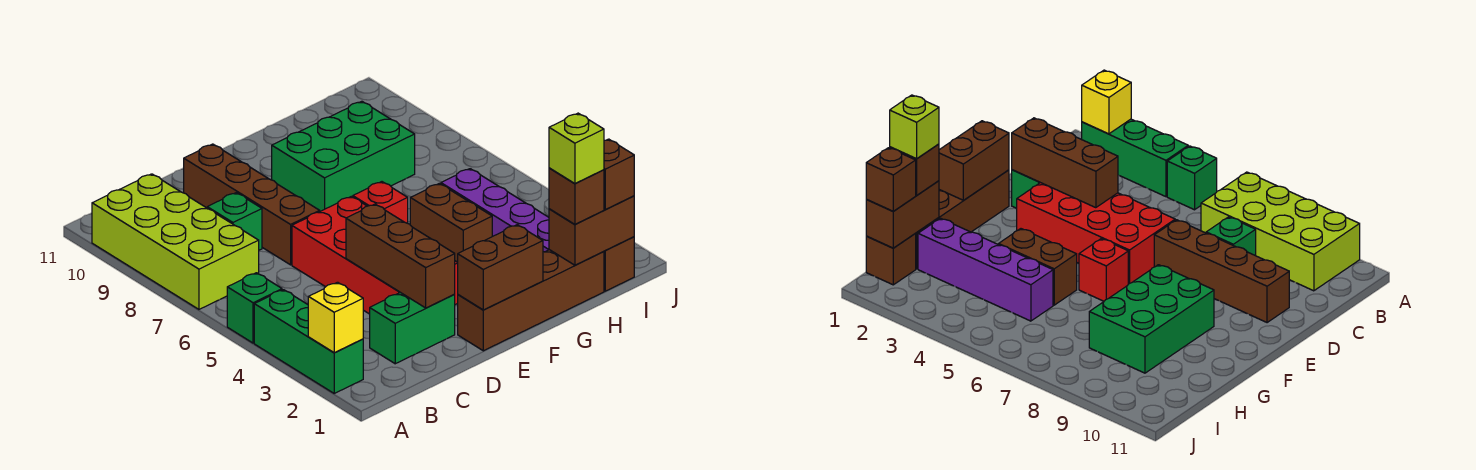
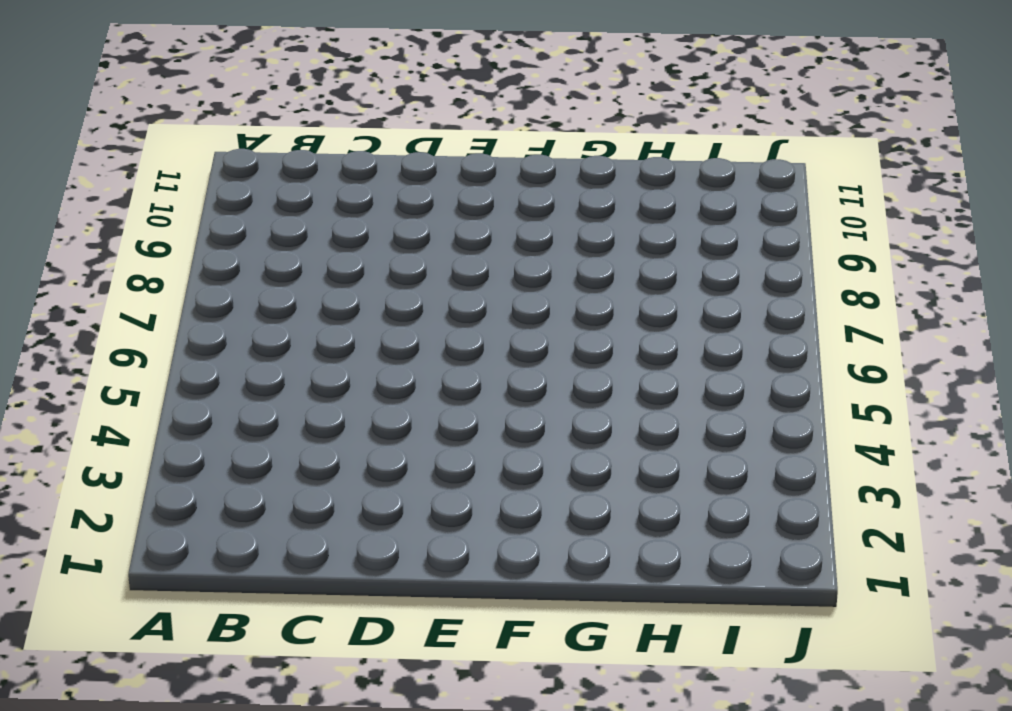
none -> green brick A2:A4 level 1
none -> green brick A5 level 1
none -> lime brick A7:B10 level 1

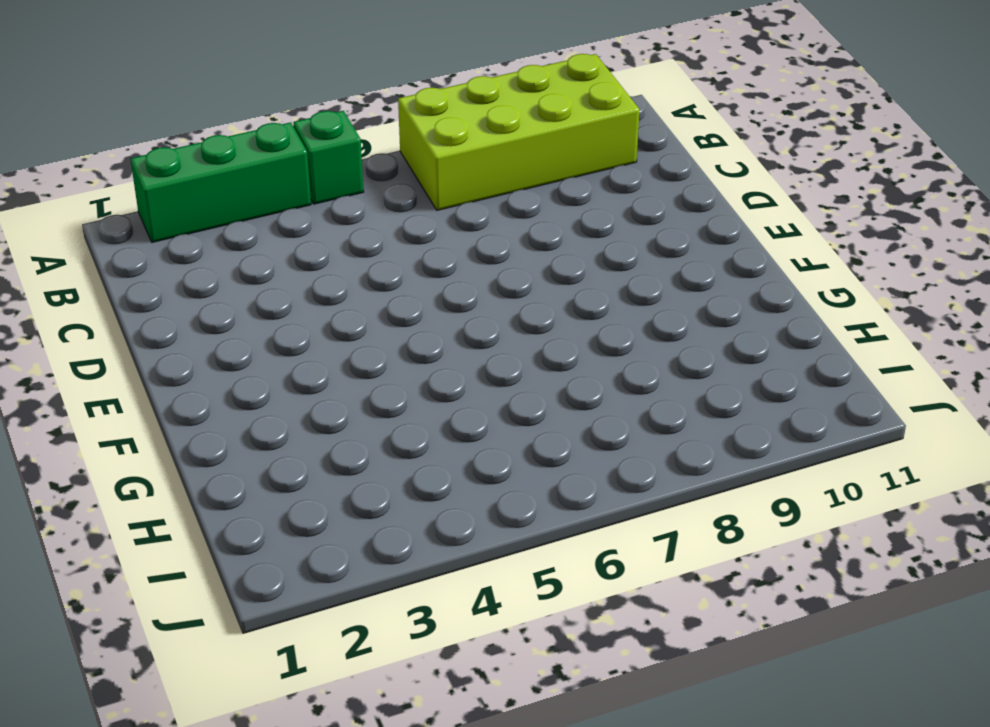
none -> green brick C2:D2 level 1
none -> green brick C8 level 1
none -> red brick D3:E6 level 1

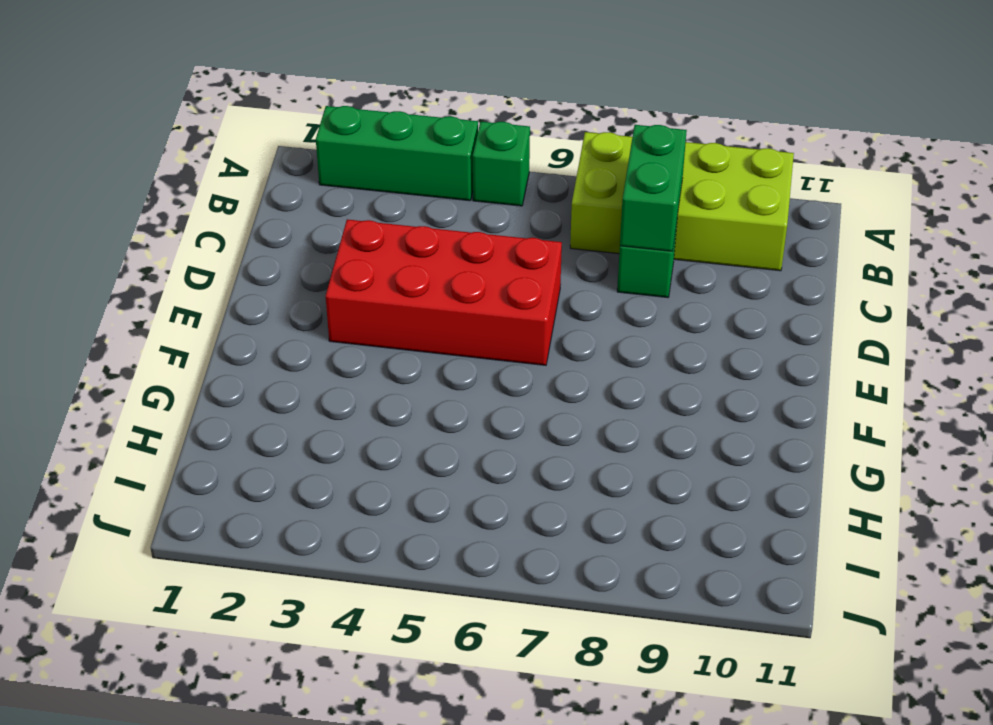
green brick B8:C8 level 2 -> green brick C2:D2 level 1
none -> brown brick D7:D10 level 1
none -> brown brick E1:H1 level 1
none -> red brick F6 level 1

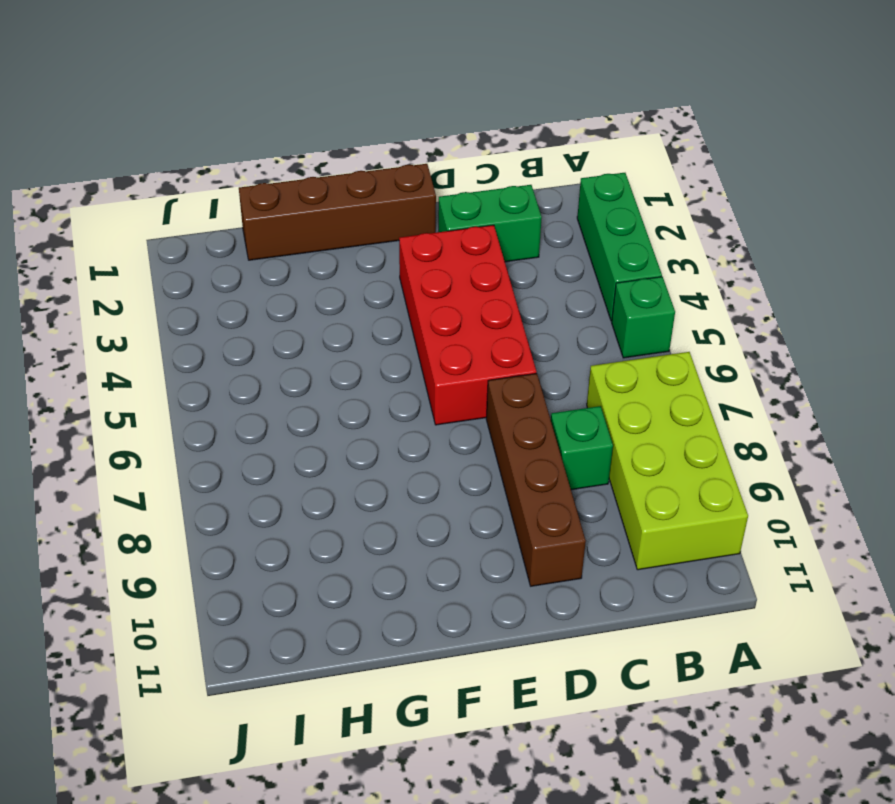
none -> red brick F6 level 1
none -> green brick F8:H9 level 1
none -> brown brick G4:G5 level 1

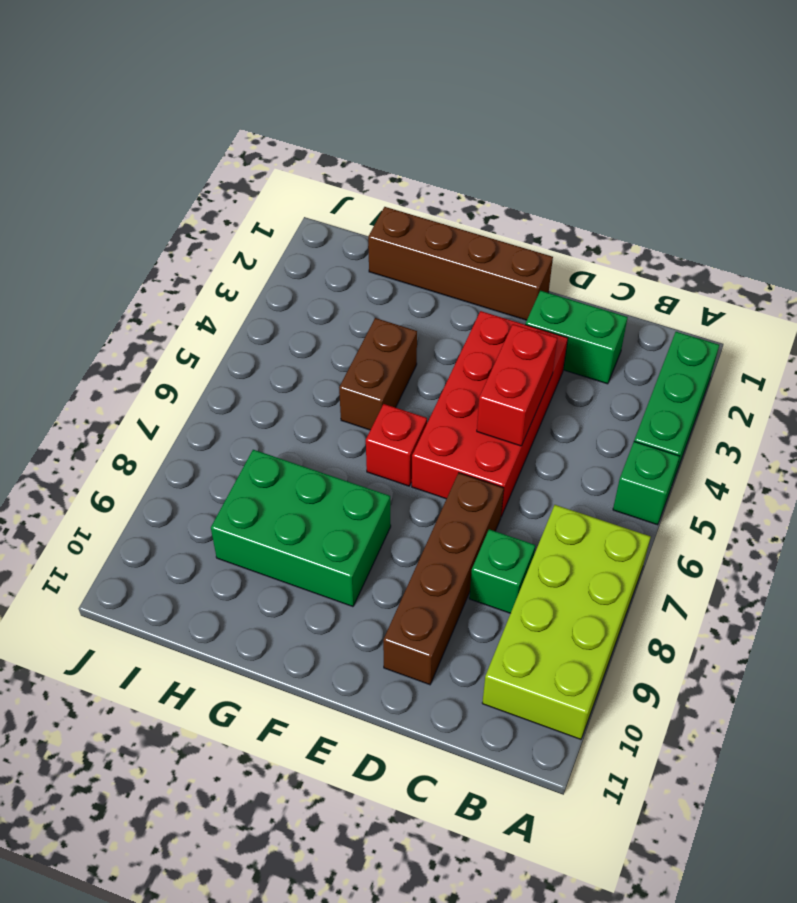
red brick D4:D5 level 2 -> brown brick D2:D4 level 2
none -> purple brick H2:H5 level 1
none -> brown brick I1 level 1
none -> yellow brick A2 level 2

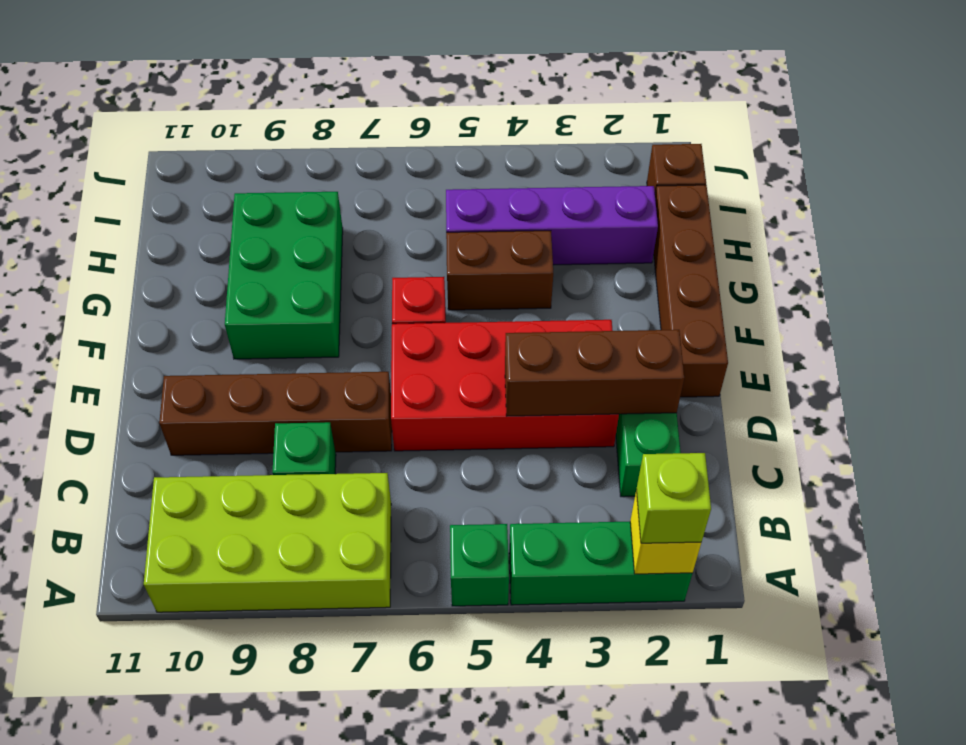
lime brick A2 level 3 -> lime brick H1 level 4
none -> brown brick E1:F1 level 2
none -> brown brick H1:I1 level 2
none -> brown brick H1 level 3

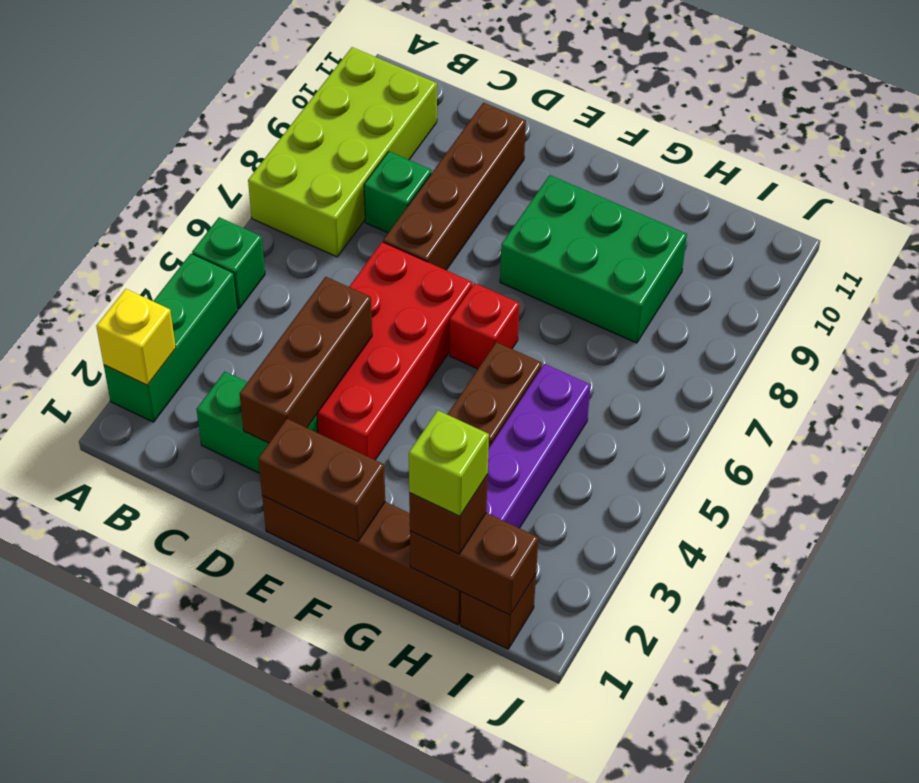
none -> brown brick I1 level 3

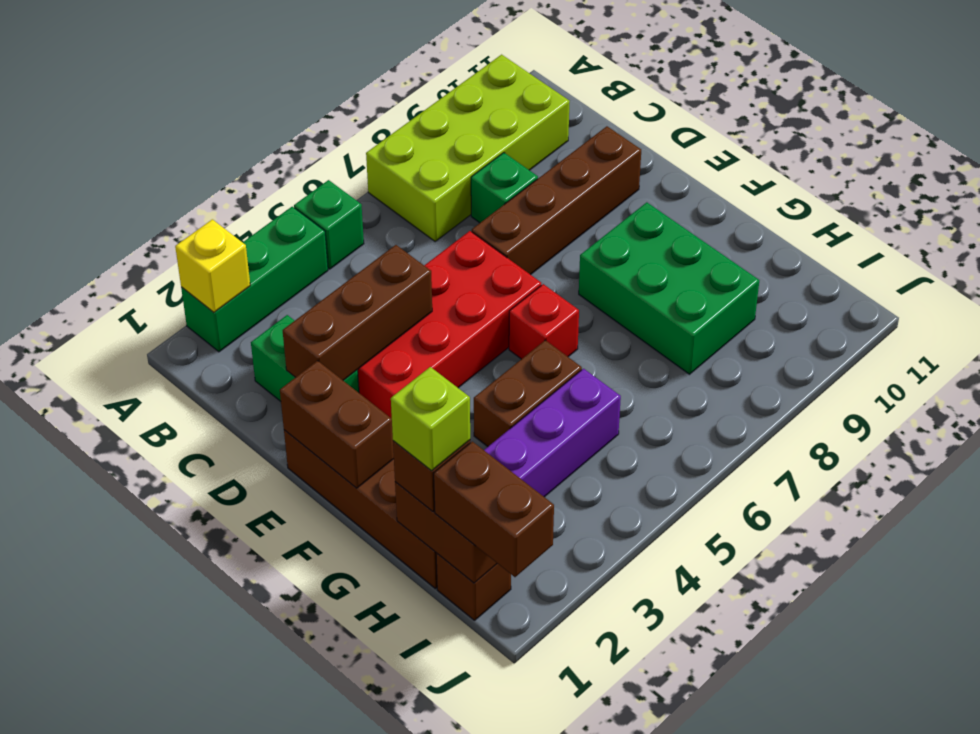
brown brick I1:J1 level 3 -> brown brick I1 level 3

